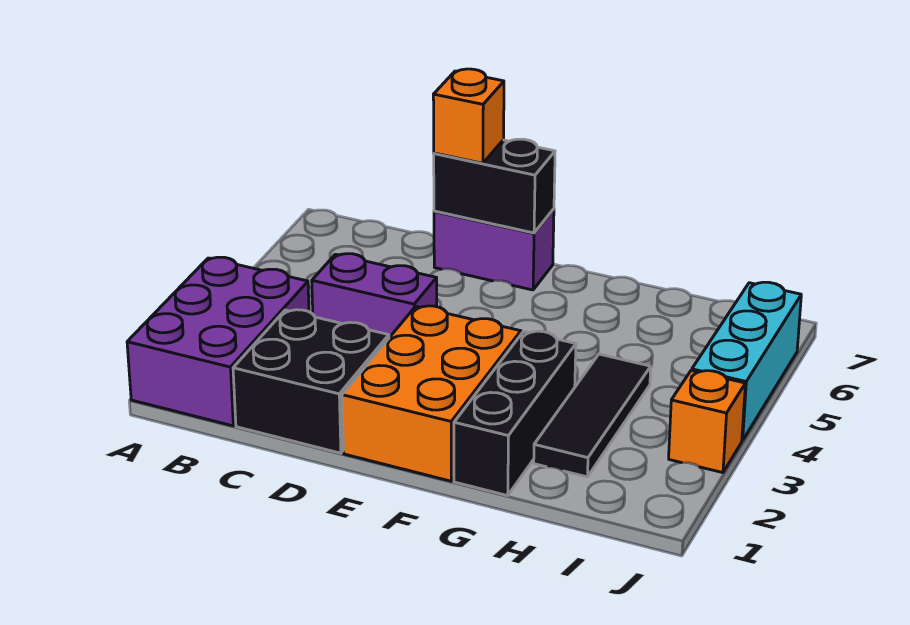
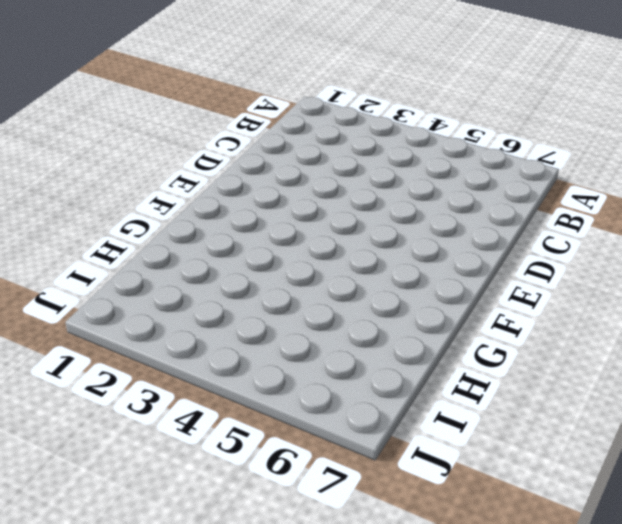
none -> purple brick A1:B3 level 1
none -> black brick C1:D2 level 1

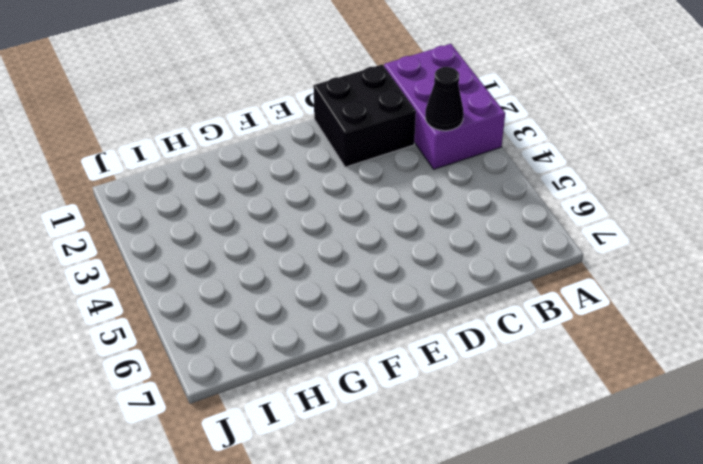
black cone B3 level 2 -> none
none -> purple brick C4:D4 level 1
none -> purple brick D7:E7 level 1

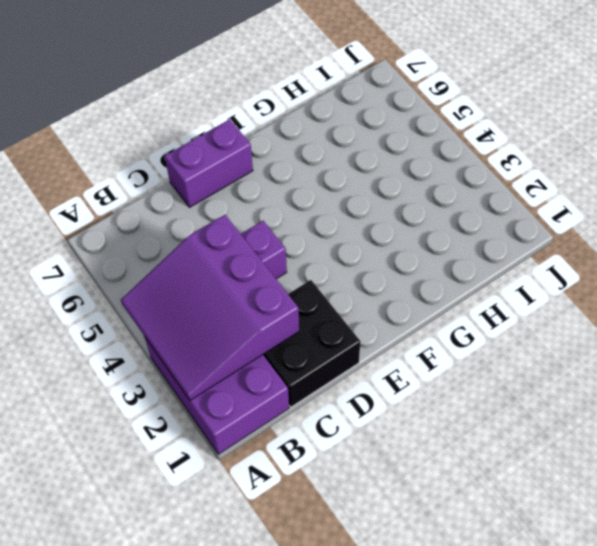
purple slope A2:C4 level 2 top C -> none
none -> orange brick E1:F3 level 1
none -> black brick G1:G3 level 1

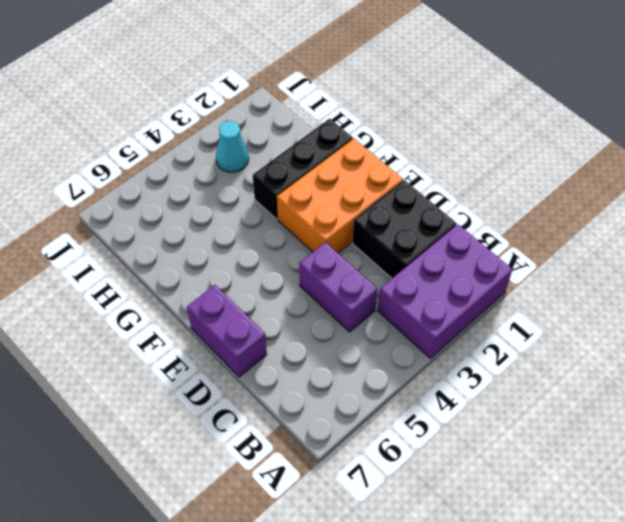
cyan cone I3 level 1 -> none
none -> black tile H2:H4 level 1
none -> orange brick J3 level 1

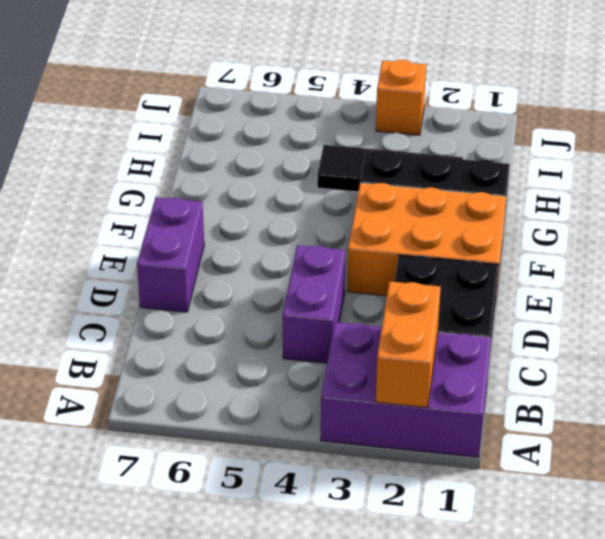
orange brick A2:B2 level 2 -> none
none -> cyan brick J4:J6 level 1
none -> black brick D7:E7 level 2

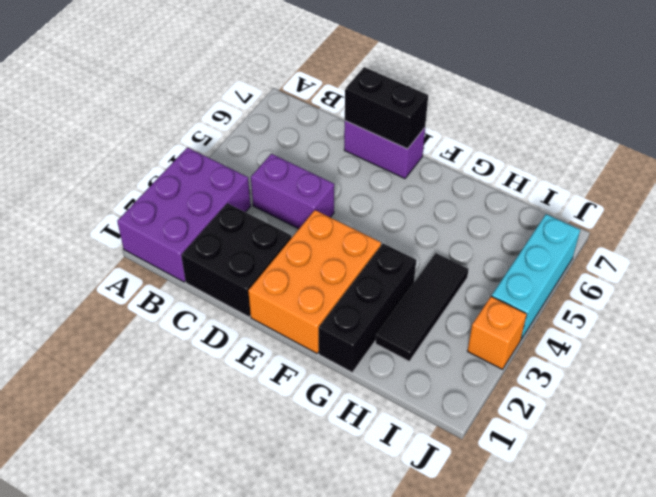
none -> orange brick D7 level 3

